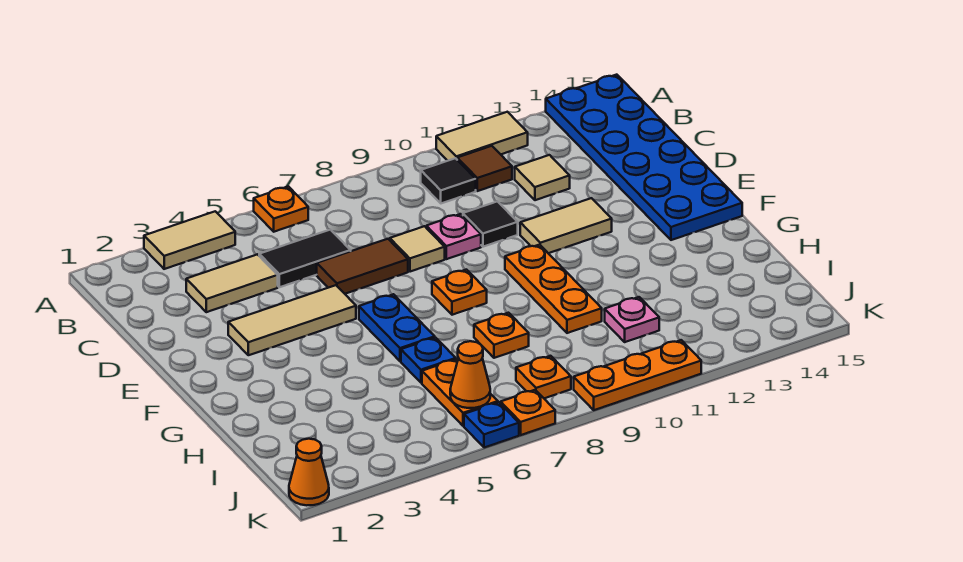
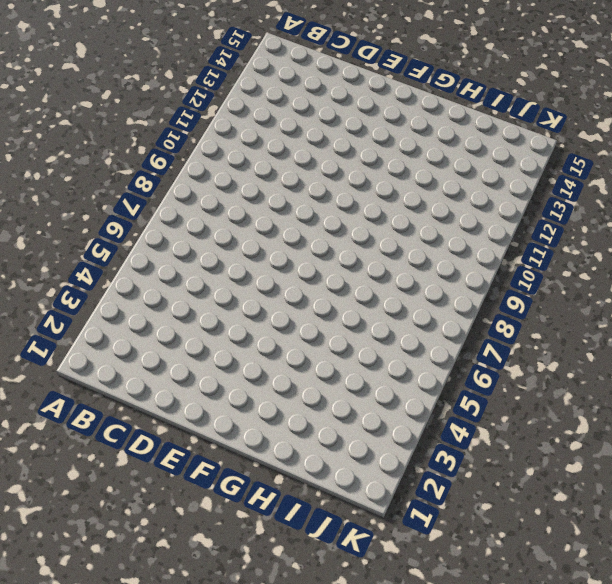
none -> tan tile A3:A4 level 1
none -> orange plate A6 level 1
none -> tan tile A11:A12 level 1

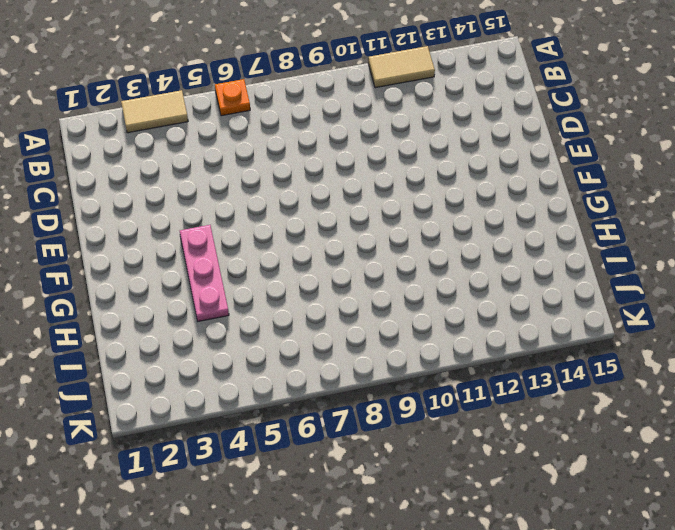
pink plate F4:H4 level 1 -> none
none -> blue plate A14:F15 level 1
none -> black tile B10 level 1
none -> brown tile B11 level 1

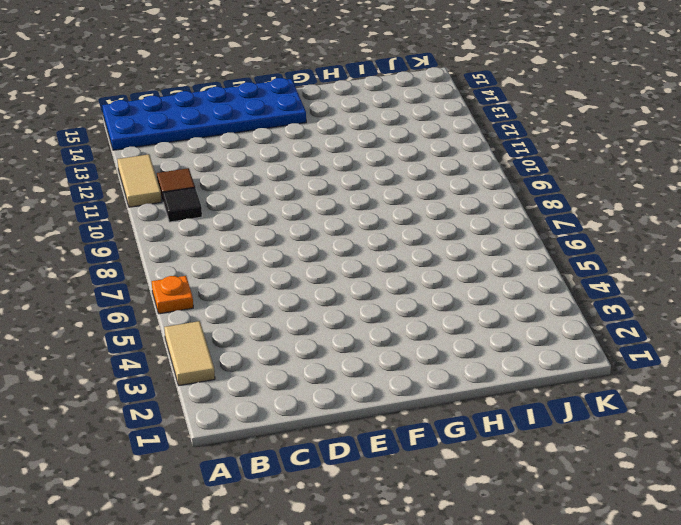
none -> tan tile C3:C4 level 1
none -> black tile C5:C6 level 1
none -> tan tile C12 level 1

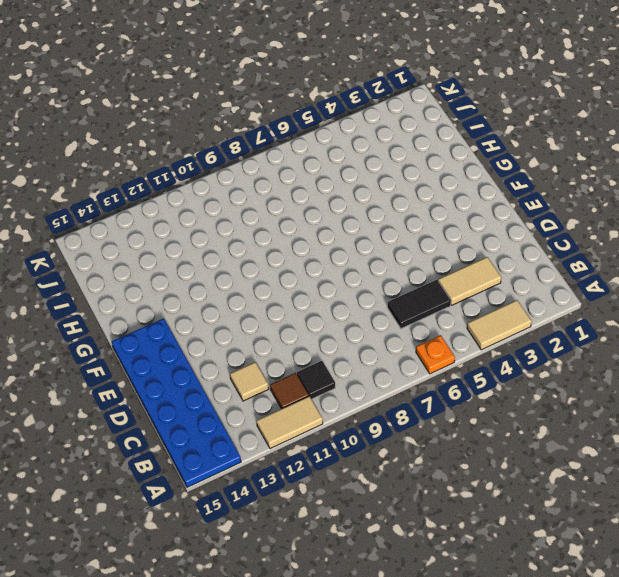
none -> brown tile D6:D7 level 1
none -> tan tile D8 level 1
none -> pink plate D9 level 1

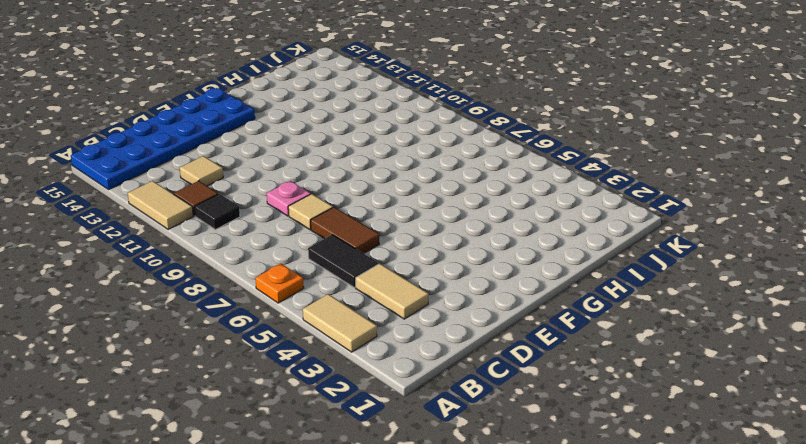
none -> black tile D10 level 1
none -> tan tile E3:E5 level 1
none -> tan tile E11:E12 level 1

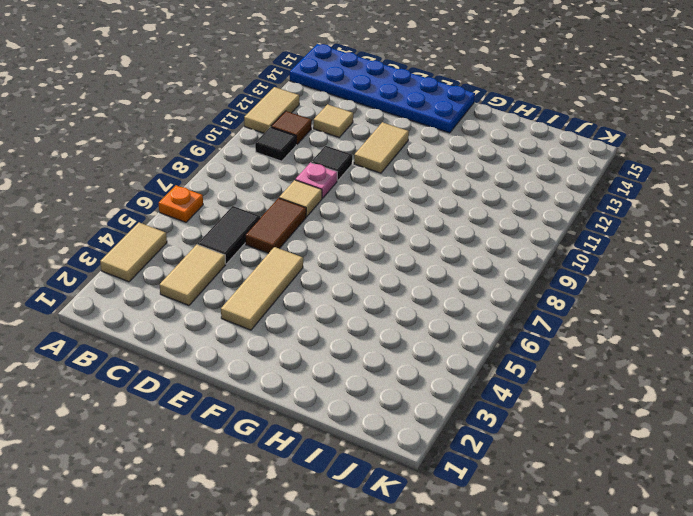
none -> blue plate F6:G6 level 1
none -> orange plate F8 level 1
none -> orange plate F10:H10 level 1

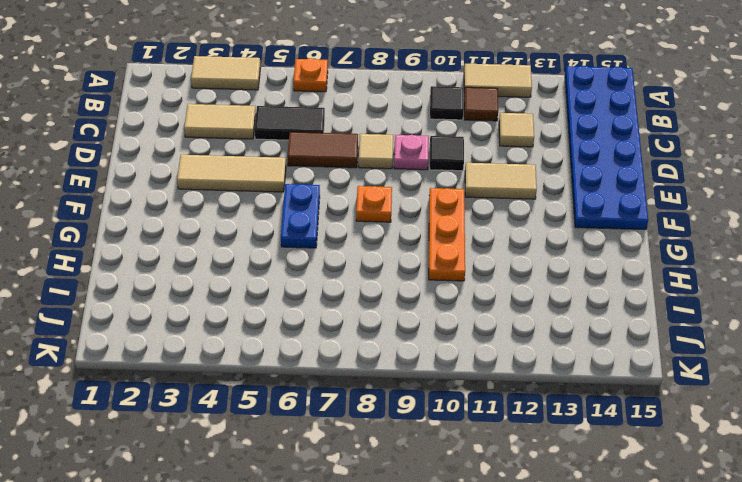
none -> blue plate H6 level 1
none -> orange plate H8 level 1
none -> orange plate I6:J6 level 1

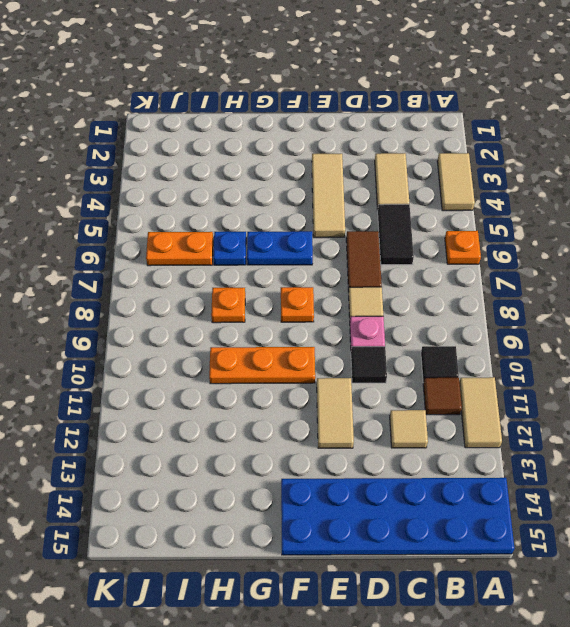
none -> pink plate I11 level 1
none -> orange plate J8 level 1
none -> orange cone K1 level 1

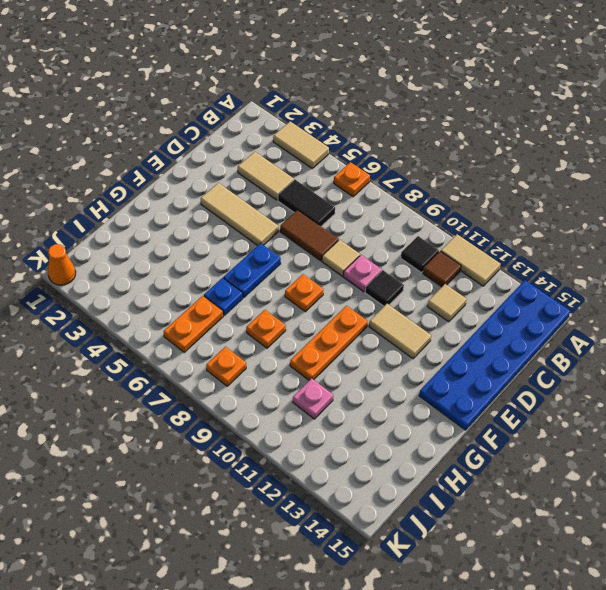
none -> blue plate K6 level 1
none -> orange plate K7 level 1
none -> orange plate K9:K11 level 1

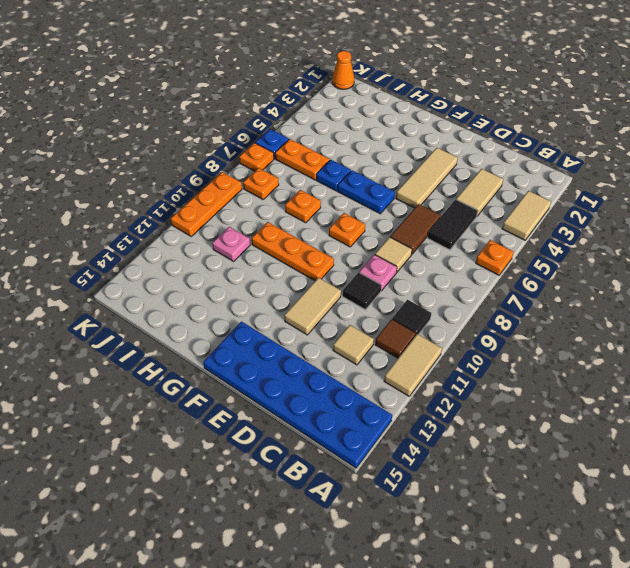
none -> orange cone J6 level 2

